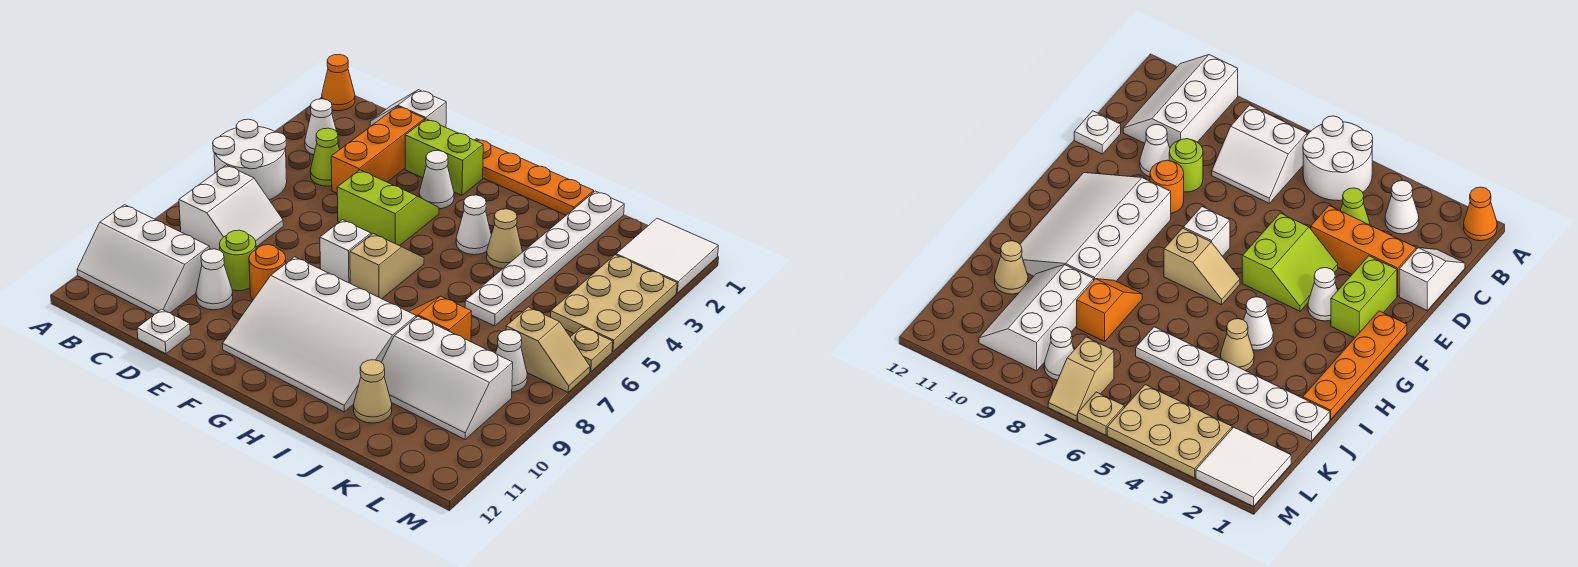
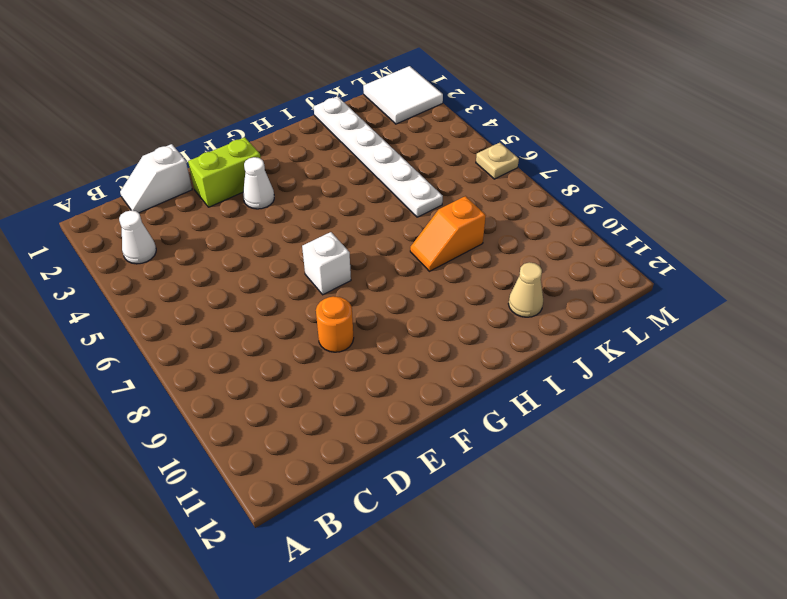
none -> orange cone A1 level 1
none -> white round brick A5:B6 level 1
none -> white slope A10:C11 level 1 top 10
none -> white slope B7:C8 level 1 top B

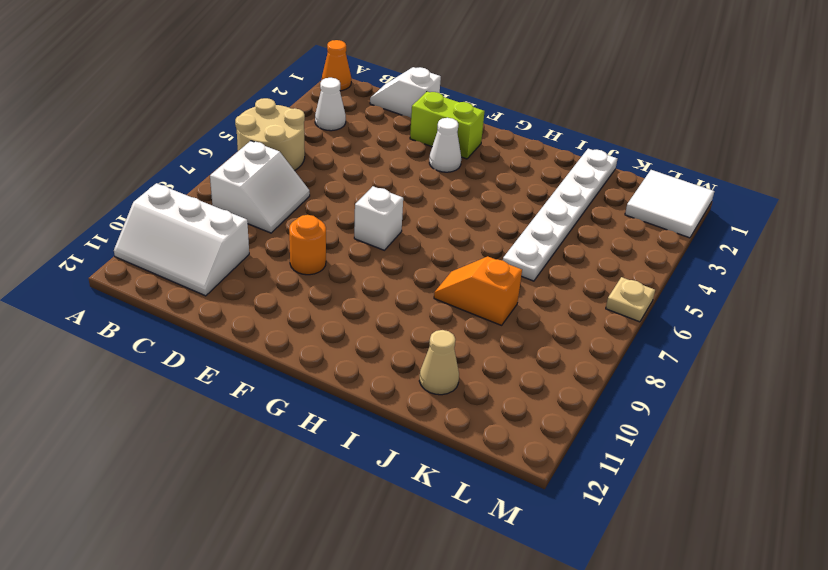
tan round brick A5:B6 level 1 -> white round brick A5:B6 level 1
none -> lime cone C4 level 1
none -> orange brick D2:D4 level 1
none -> lime round brick D9 level 1
none -> white cone D10 level 1

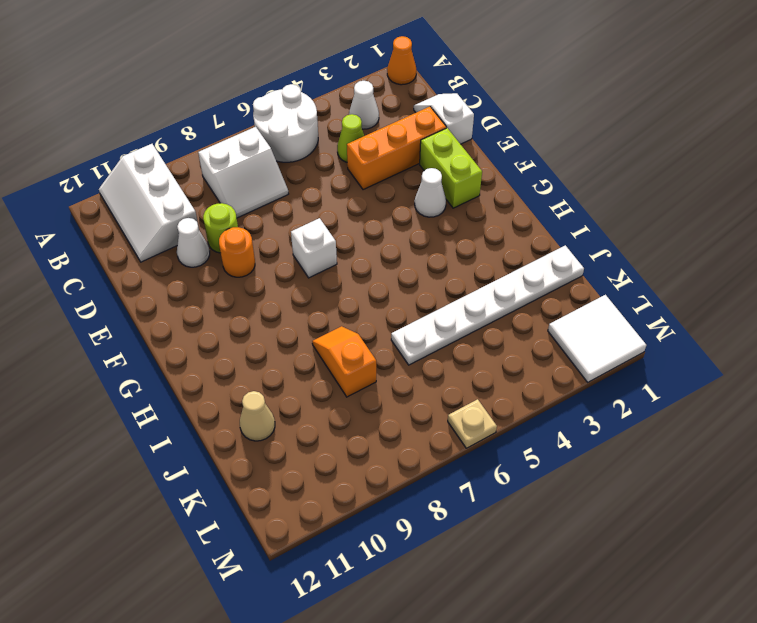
none -> white plate D12 level 1
none -> lime slope E4:F5 level 1 top 5
none -> orange plate F1:I1 level 1
none -> white slope F9:I11 level 1 top 9

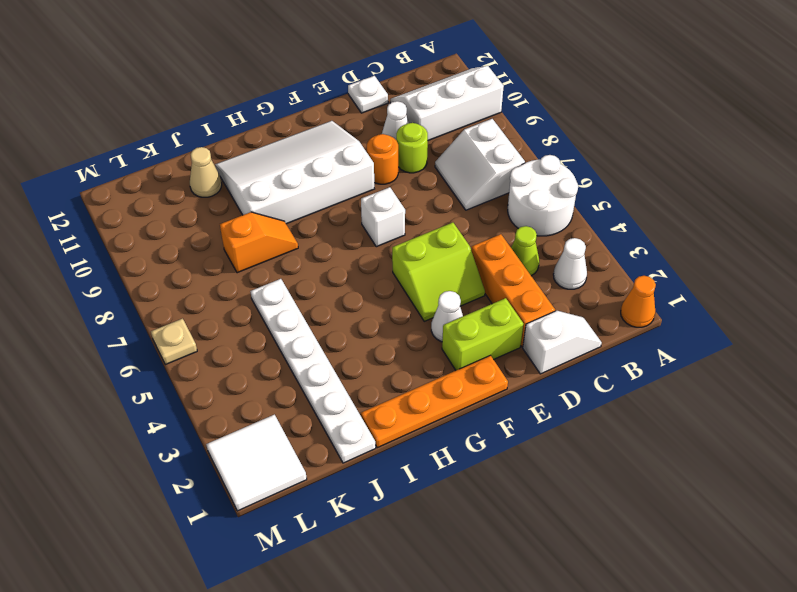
none -> tan slope G6:G7 level 1 top 7
none -> white cone H4 level 1
none -> tan cone I4 level 1
none -> white slope J9:L10 level 1 top 9

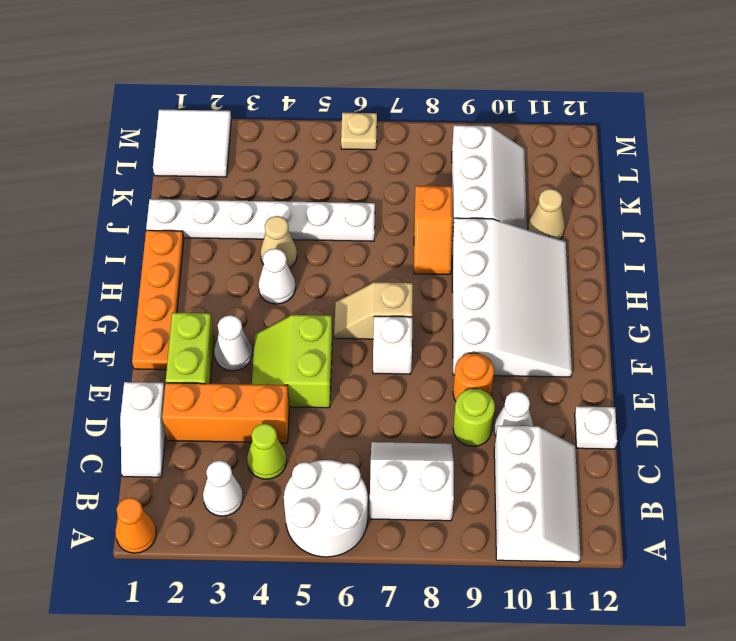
none -> tan plate L3:M5 level 1
none -> tan slope L7:M7 level 1 top L
none -> white cone L8 level 1

